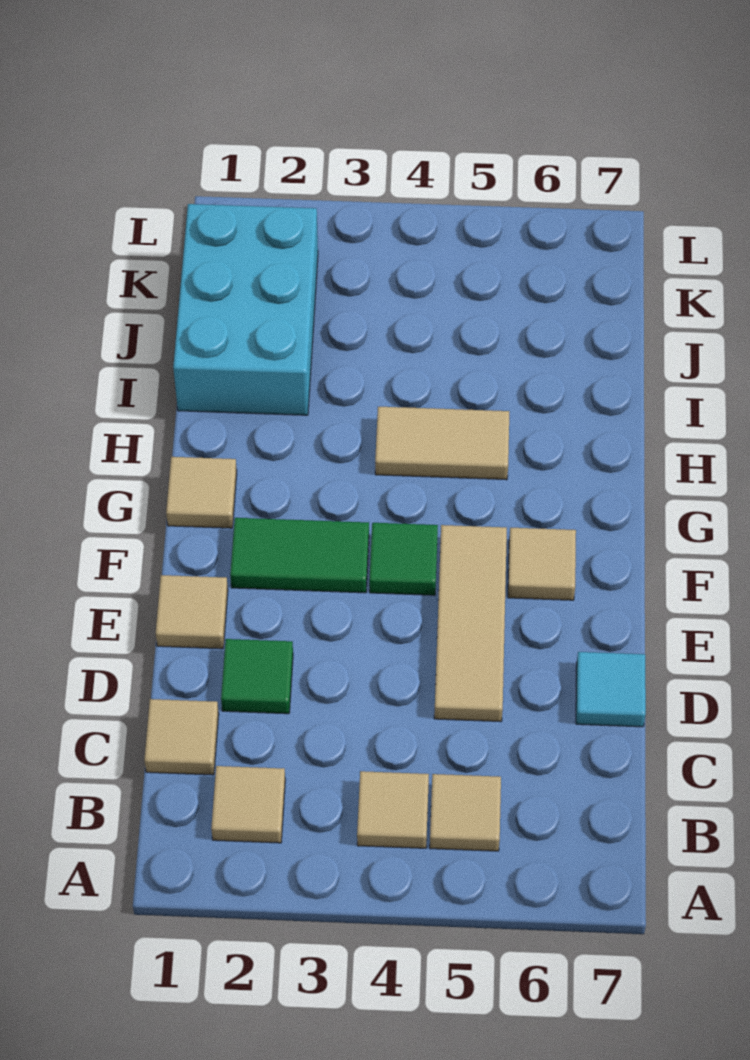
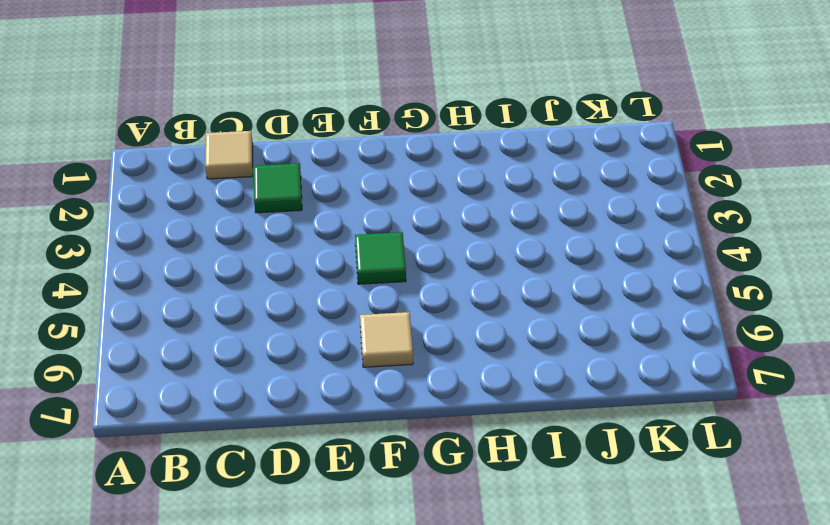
none -> tan tile B2 level 1
none -> tan tile B4 level 1
none -> tan tile B5 level 1

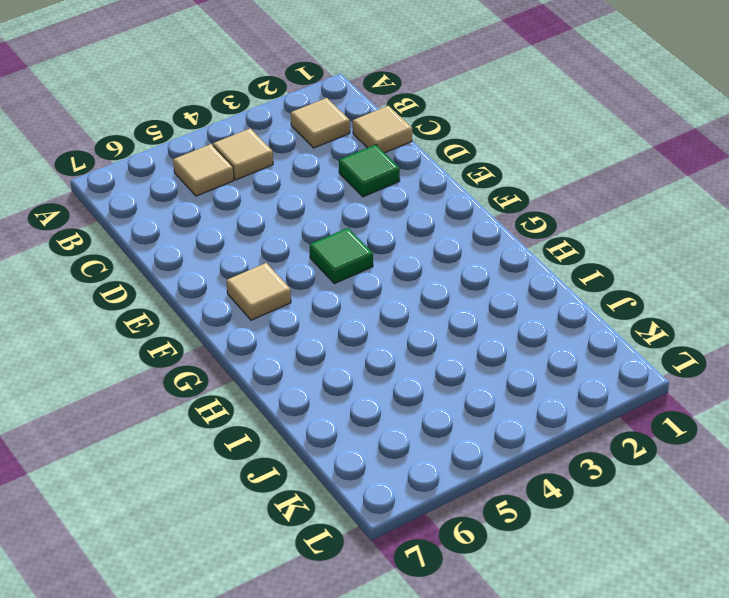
none -> tan tile D5:F5 level 1
none -> cyan tile D7 level 1
none -> tan tile E1 level 1

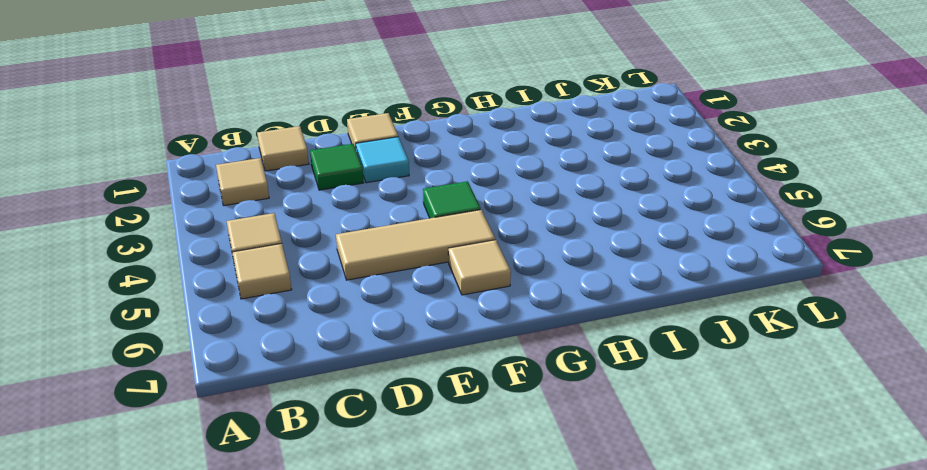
cyan tile E2 level 1 -> cyan tile D7 level 1
none -> green tile F2:F3 level 1
none -> tan tile G1 level 1
none -> tan tile H4:H5 level 1

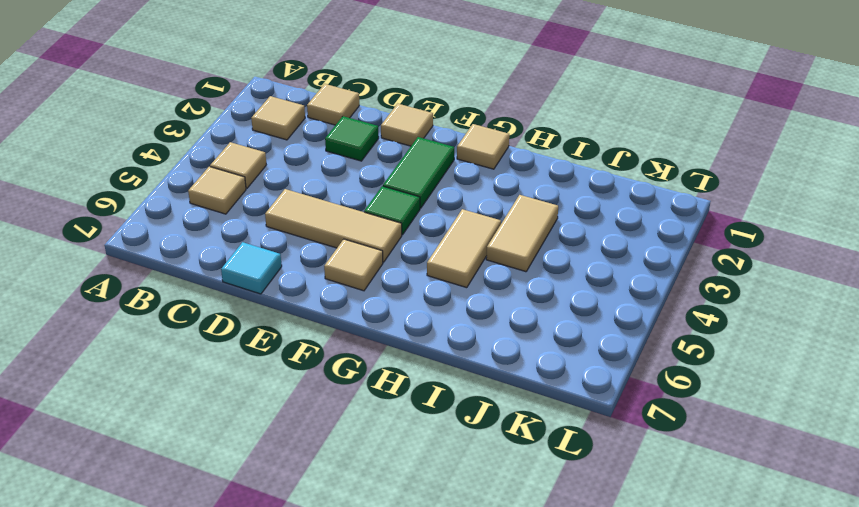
tan tile I3:I4 level 1 -> none
none -> cyan brick I1:K2 level 1

